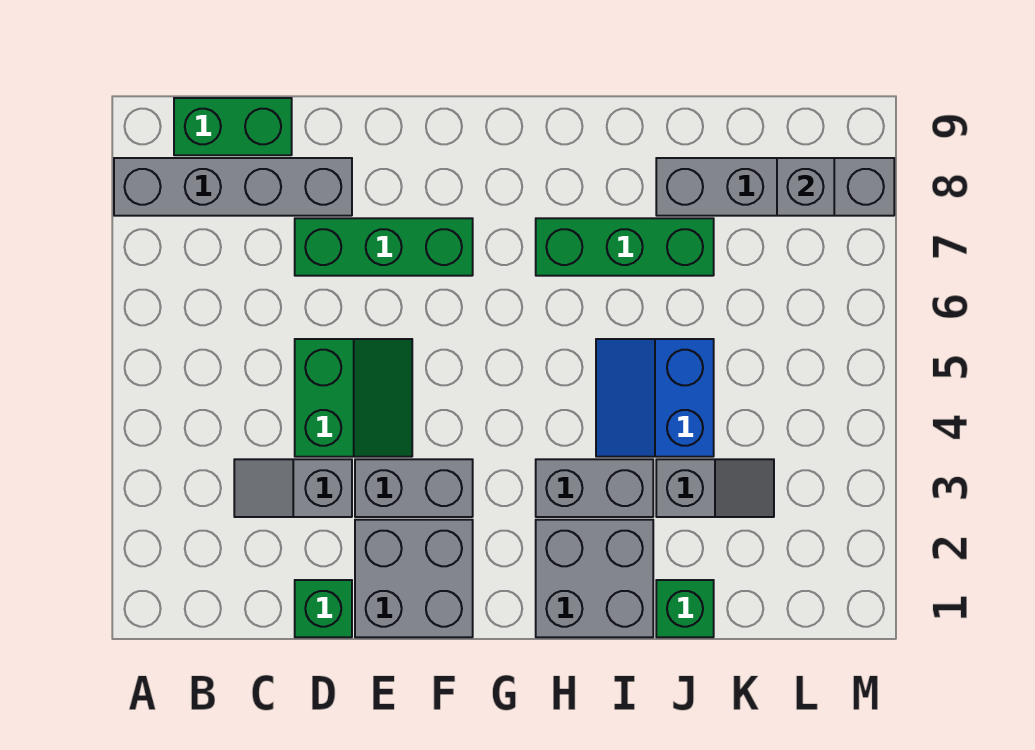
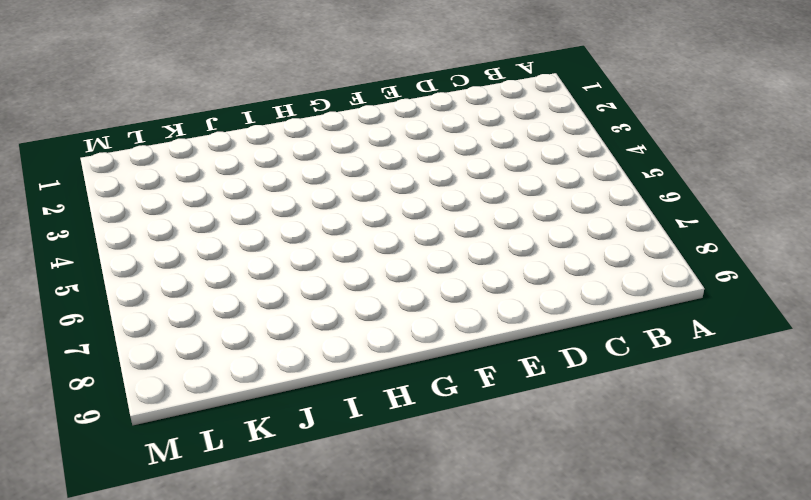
none -> grey brick A8:D8 level 1
none -> green brick B9:C9 level 1
none -> grey slope C3:D3 level 1 top D

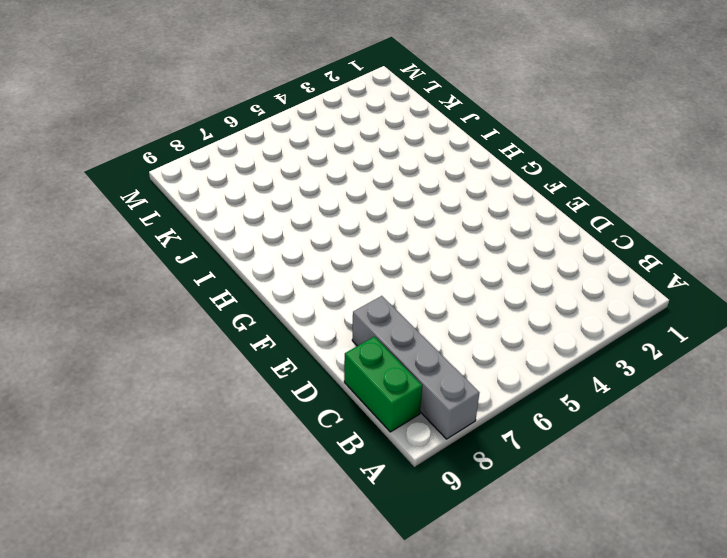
none -> grey slope C3:D3 level 1 top D
none -> green brick D1 level 1
none -> green slope D4:E5 level 1 top D

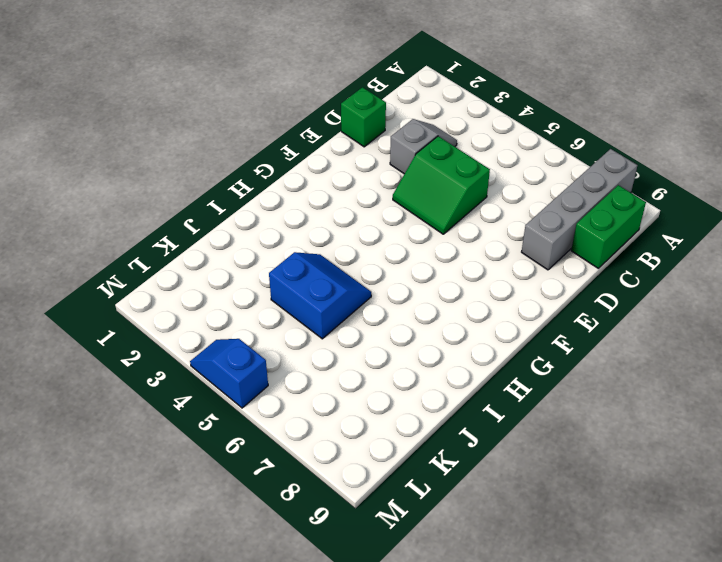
blue slope M4:M5 level 1 top 5 -> none
none -> green brick D7:F7 level 1
none -> grey brick E1:F2 level 1
none -> grey brick E3:F3 level 1

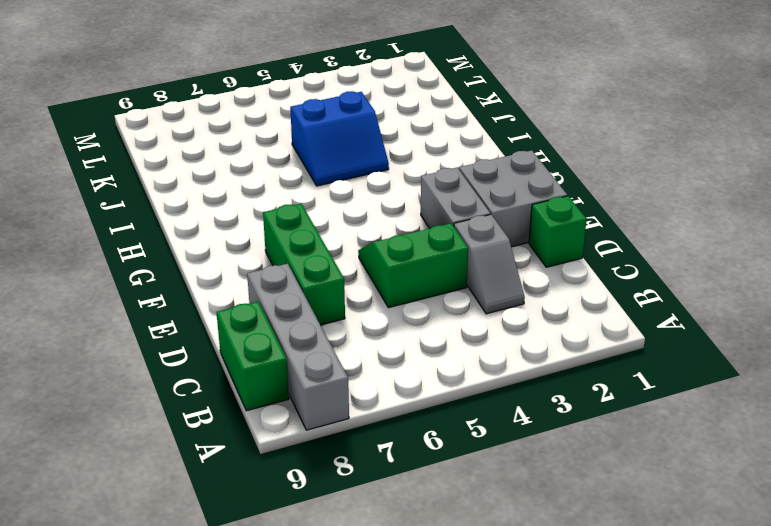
none -> grey brick H1:I2 level 1
none -> grey brick H3:I3 level 1
none -> green brick H7:J7 level 1

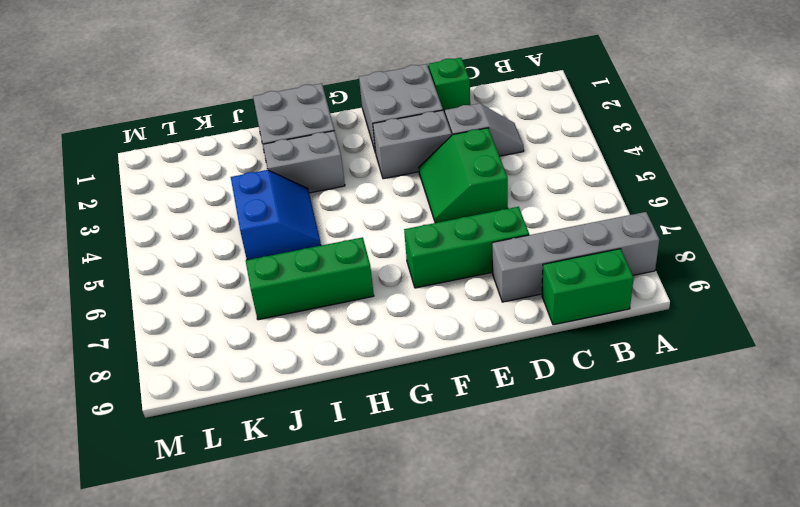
none -> green brick J1 level 1
none -> grey slope J3:K3 level 1 top J
none -> grey brick J8:M8 level 1

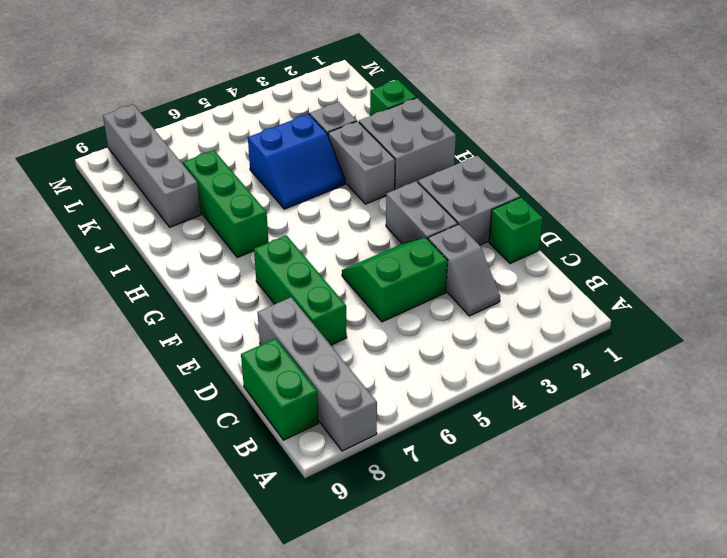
none -> grey brick L8 level 2

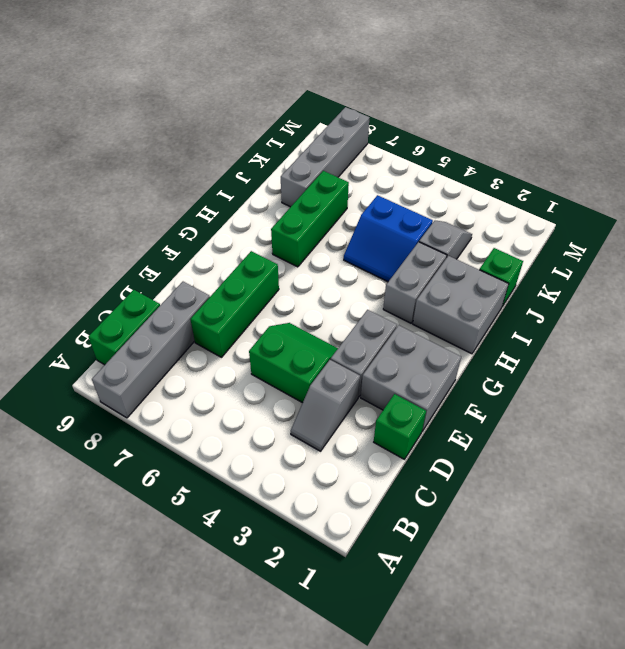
none -> grey brick L8 level 2

